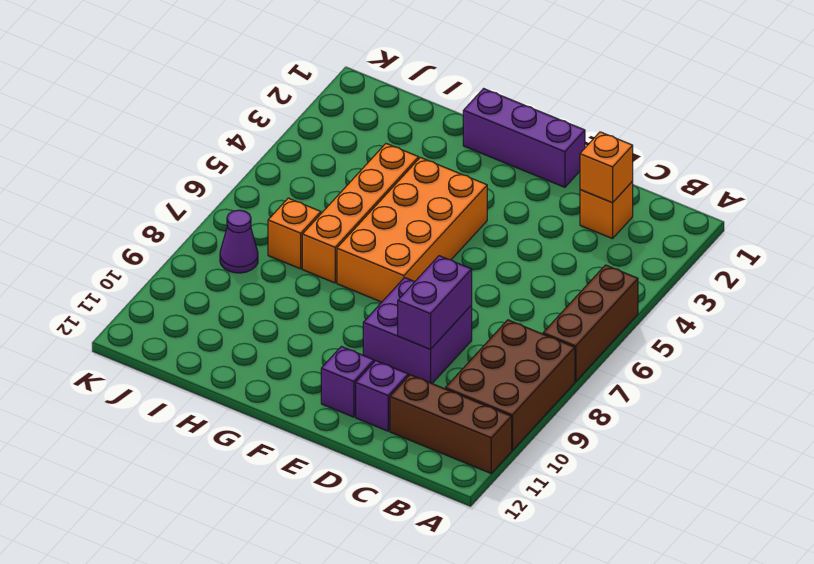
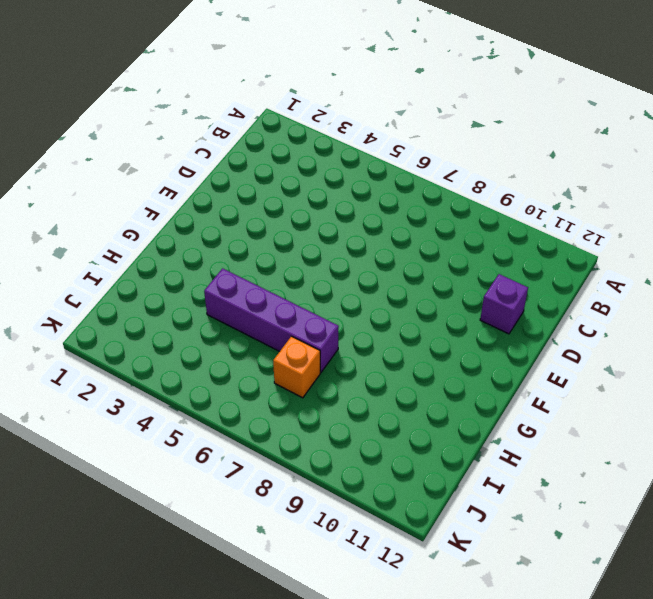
purple brick H4:H7 level 1 -> orange brick H4:H7 level 1
none -> brown brick A5:A7 level 1
none -> brown brick A8:B10 level 1
none -> brown brick A11:C11 level 1

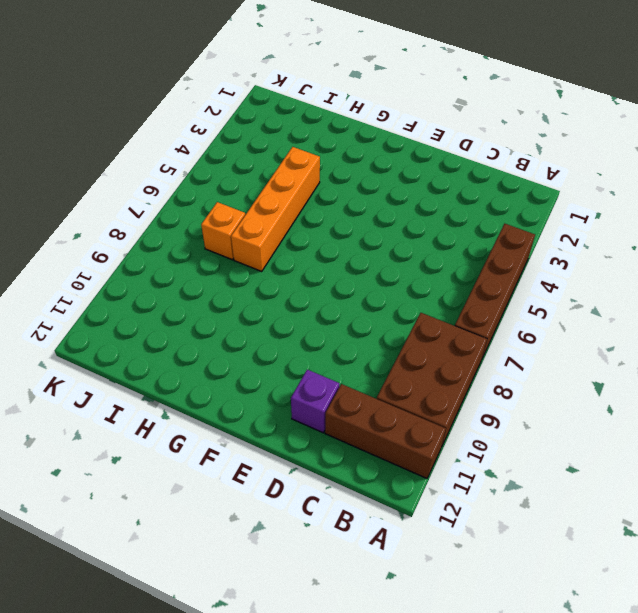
brown brick A4:A7 level 1 -> brown brick A5:A7 level 1
none -> orange brick C2 level 1
none -> purple brick D8:E9 level 1
none -> purple brick E1:G1 level 1

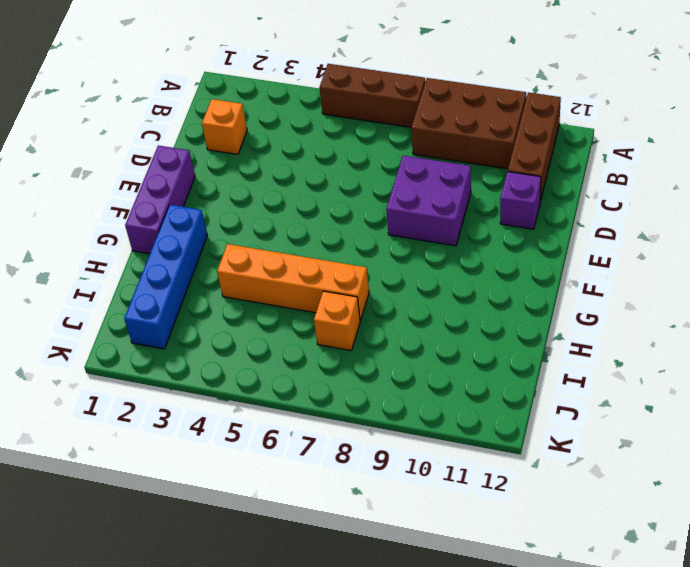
blue brick G2:J2 level 1 -> none
none -> purple brick E11 level 1
none -> orange brick F4:G7 level 1
none -> purple cone J8 level 1

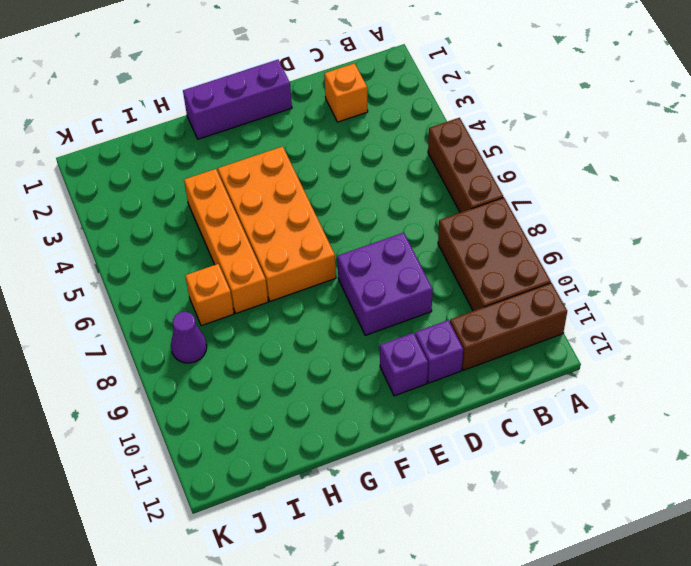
none -> orange brick C2 level 2
none -> purple brick D8:D9 level 2

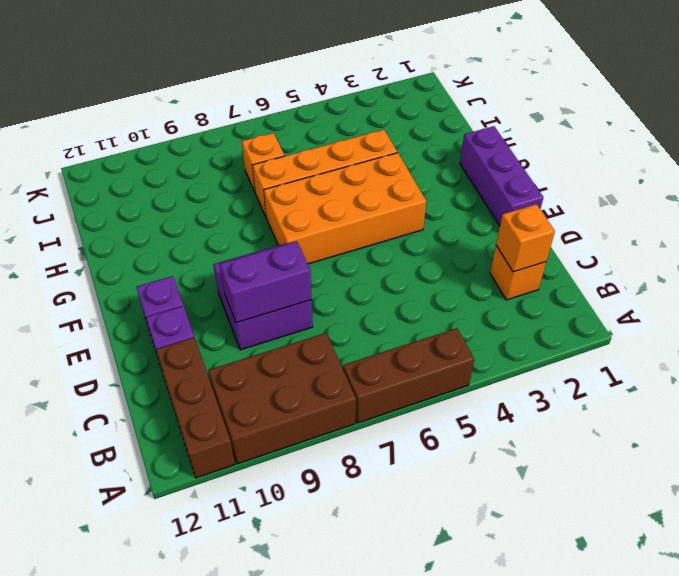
none -> purple cone J8 level 1

